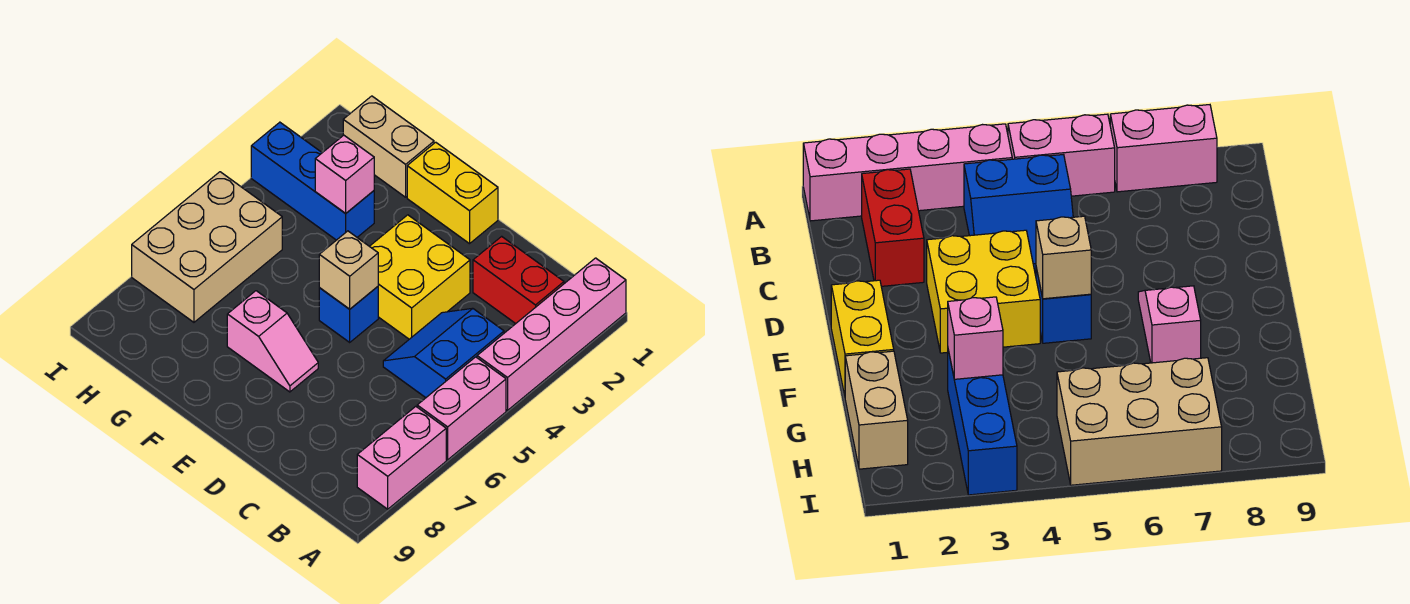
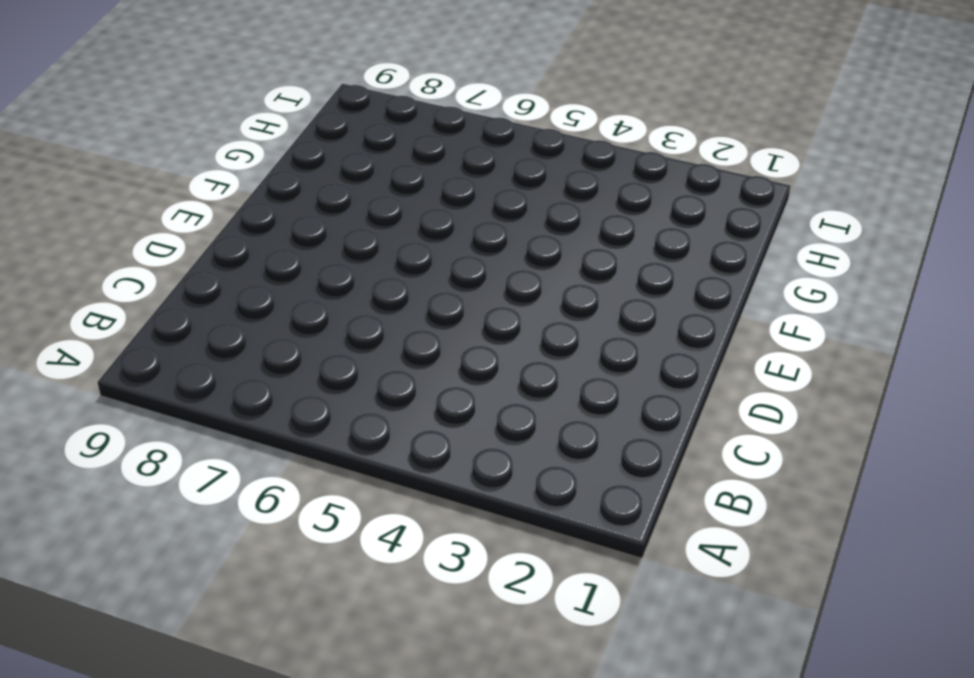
none -> pink brick A1:A4 level 1
none -> pink brick A5:A6 level 1
none -> pink brick A7:A8 level 1

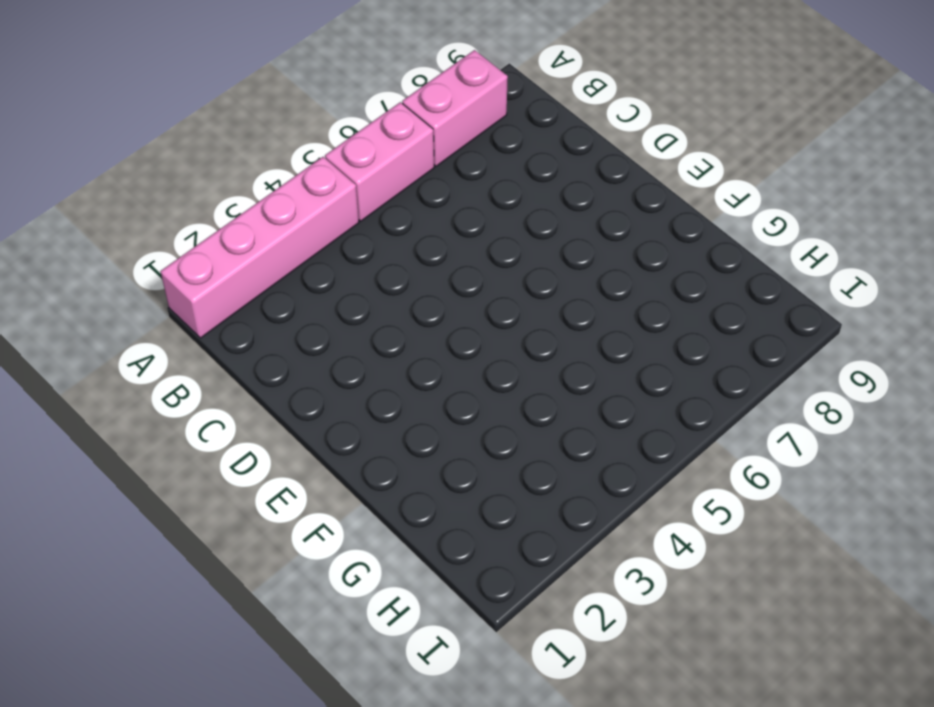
none -> red brick B2:C2 level 1
none -> blue slope B4:C5 level 1 top B
none -> yellow brick D3:E4 level 1

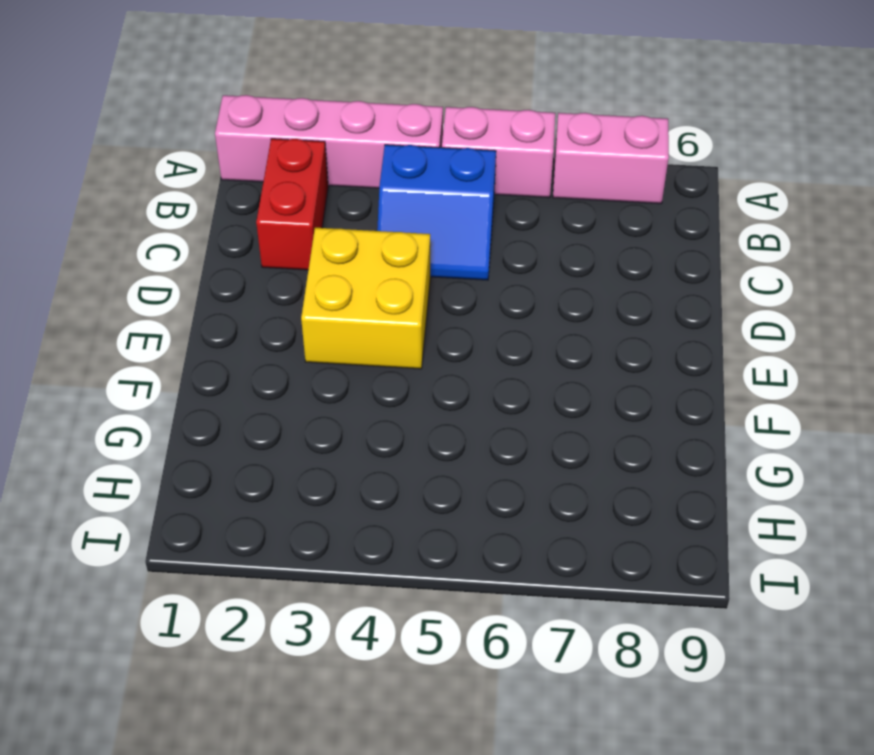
none -> yellow brick E1:F1 level 1
none -> blue brick E5 level 1
none -> pink slope E7:F7 level 1 top F

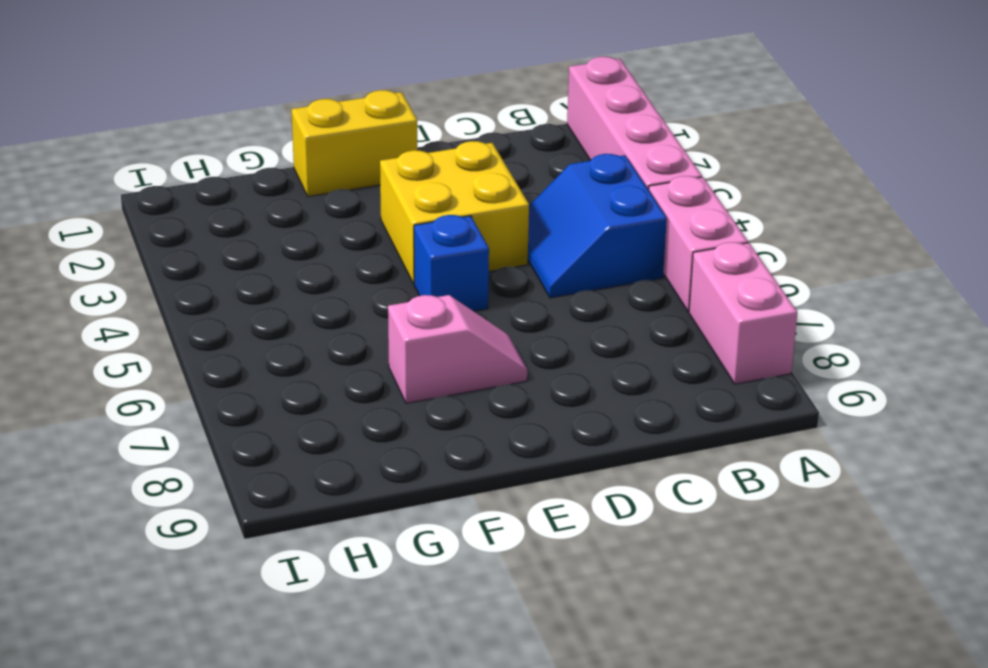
none -> red brick B2:C2 level 1
none -> tan brick G1:H1 level 1
none -> blue brick G3:I3 level 1

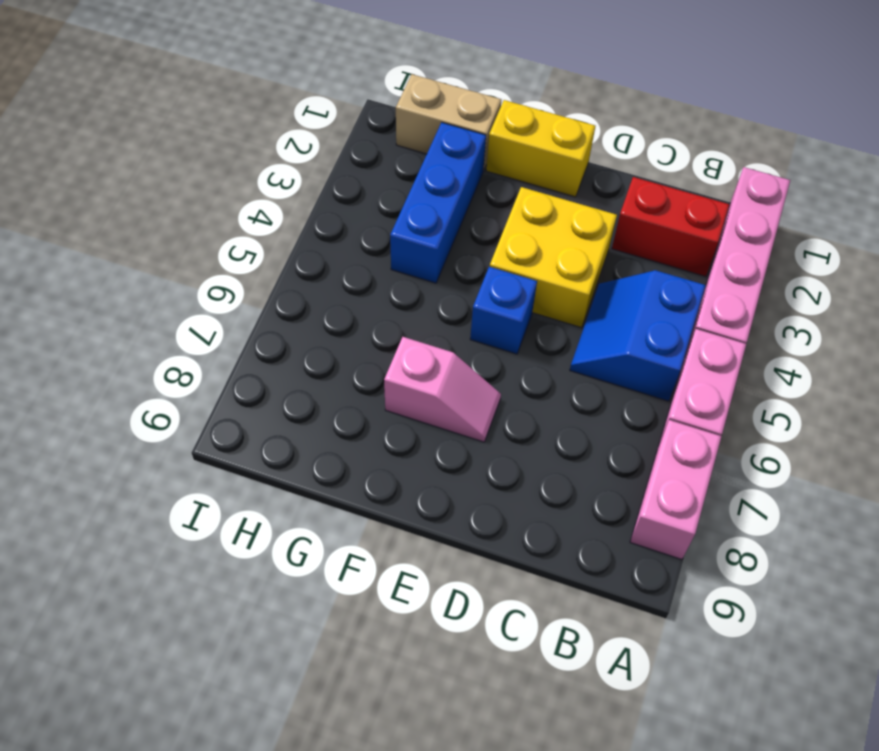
blue brick G2:G4 level 1 -> blue brick G3:I3 level 1
none -> tan brick H5:I7 level 1
none -> tan brick E5 level 2
none -> pink brick G3 level 2

